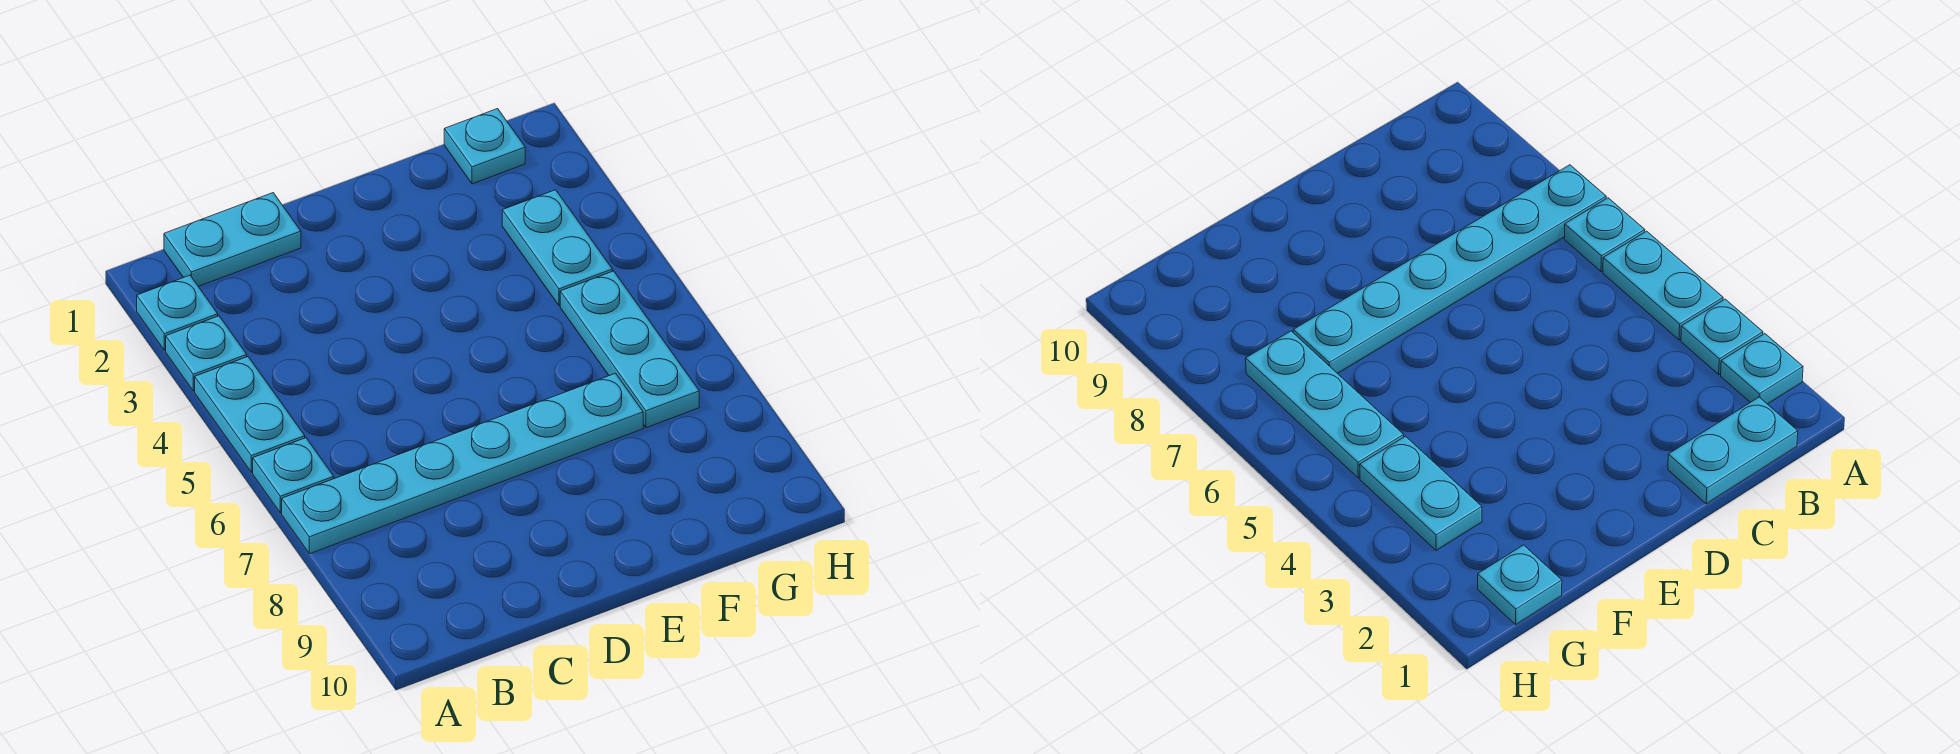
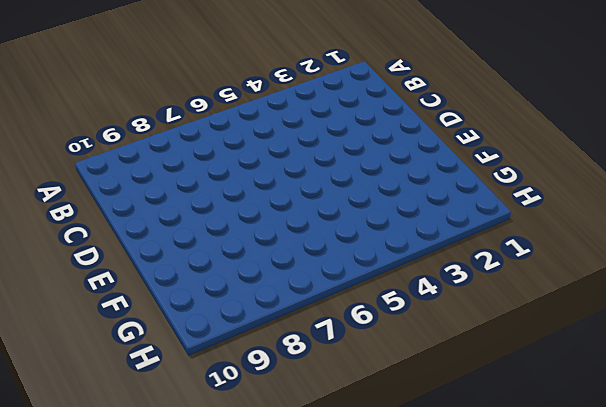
none -> cyan plate A2 level 1
none -> cyan plate A3 level 1

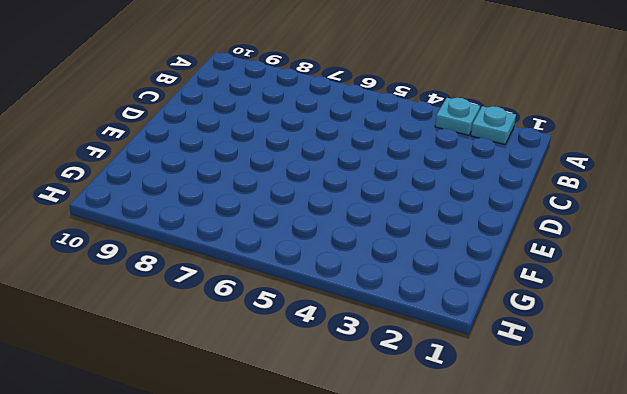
none -> cyan plate A4:A5 level 1
none -> cyan plate A6 level 1

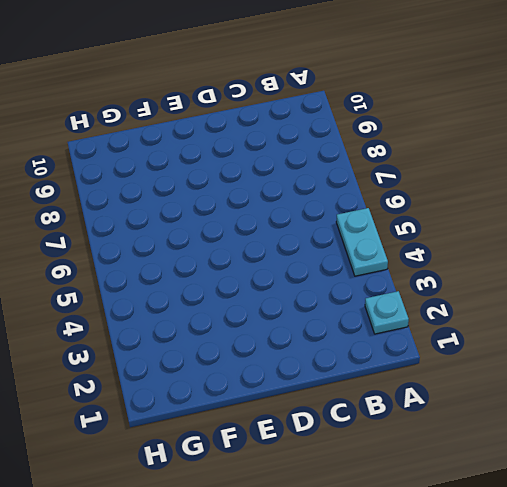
none -> cyan plate A3 level 1
none -> cyan plate A6 level 1

